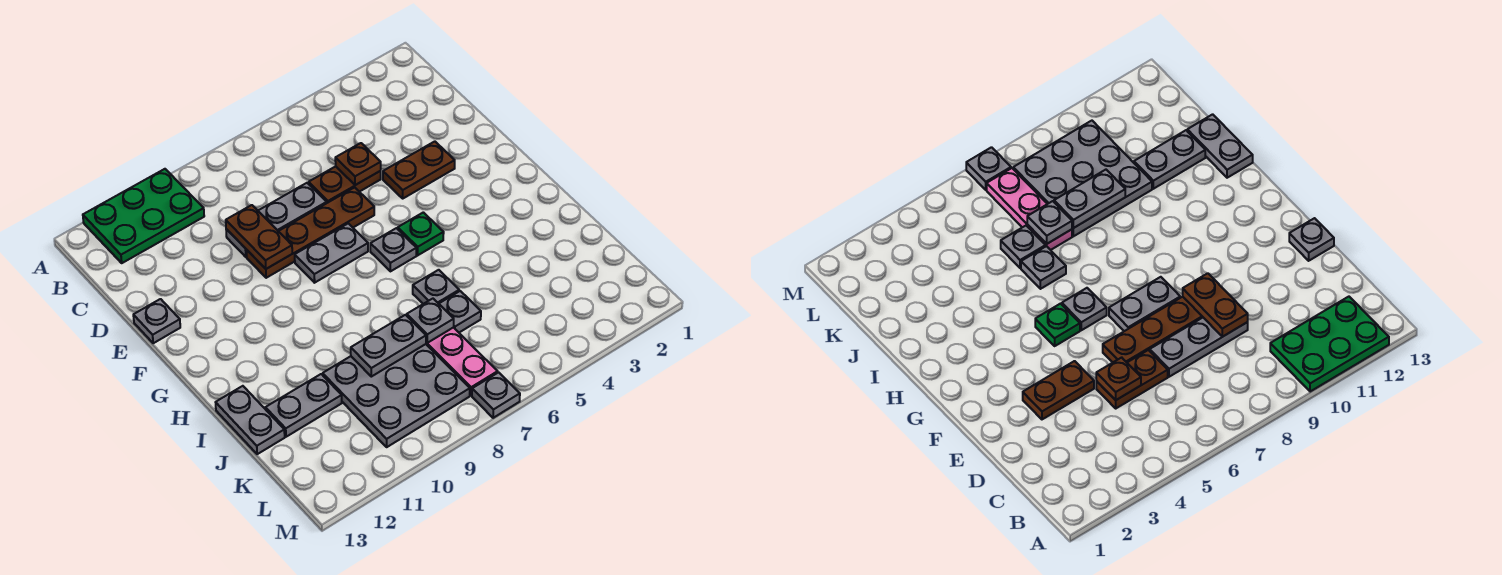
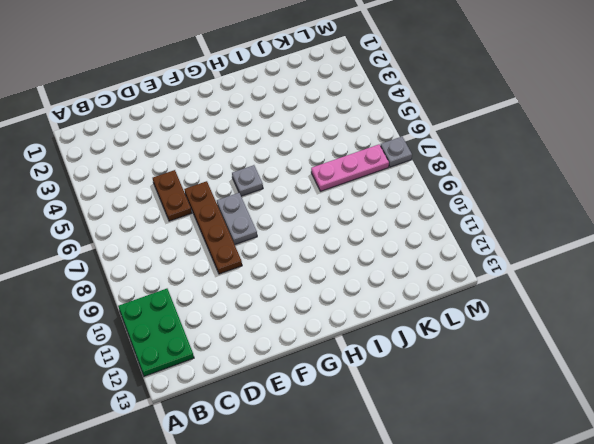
none -> grey plate D7:D9 level 1
none -> brown plate E3:E4 level 1
none -> grey plate E13 level 1

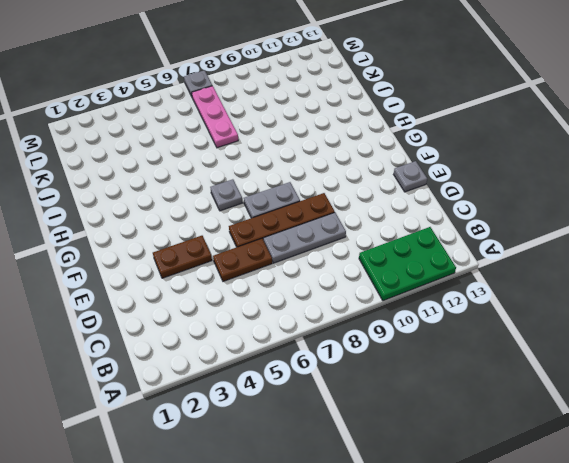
none -> green plate G5 level 1
none -> grey plate I6 level 1
none -> grey plate I13:J13 level 1

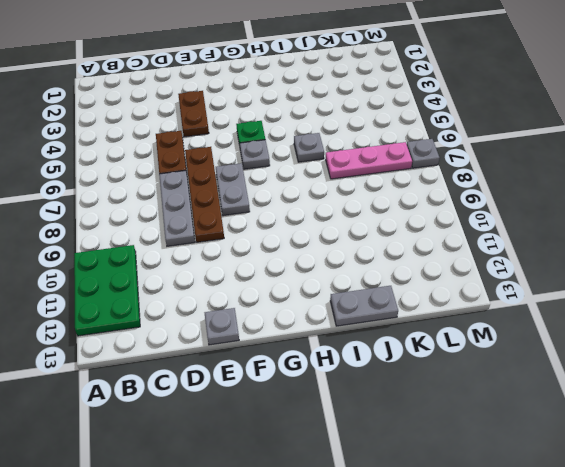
none -> grey plate J6 level 1
none -> grey plate J8:L10 level 1
none -> grey plate J11:J12 level 1

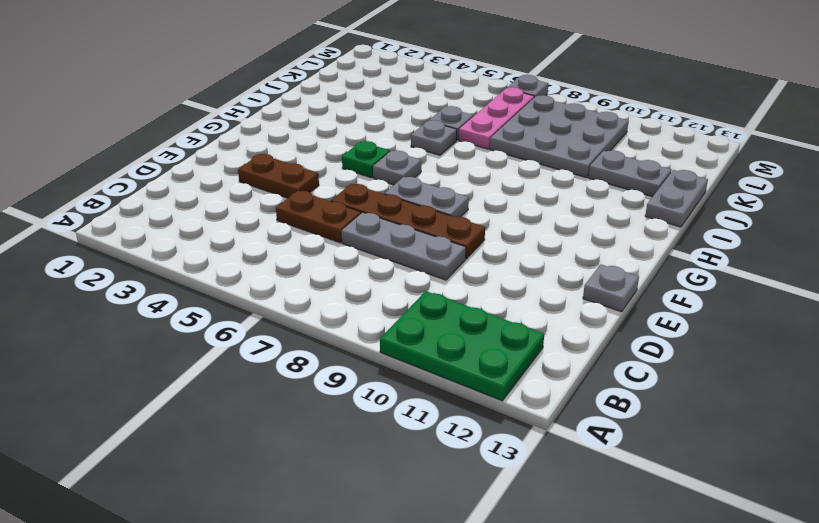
none -> brown plate D5 level 2
none -> brown plate D9:E9 level 2
none -> grey plate J7 level 2

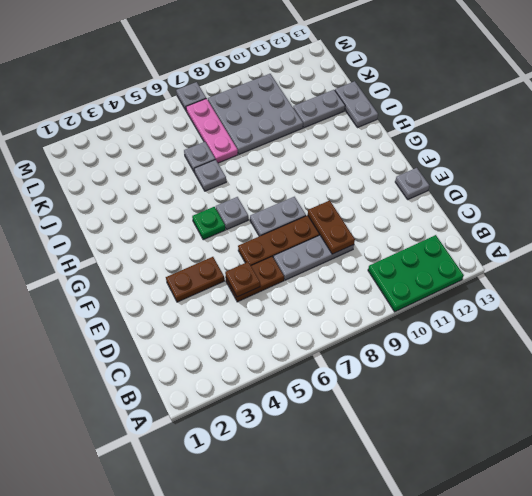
none -> grey plate J7 level 2
none -> grey plate J8:J9 level 2

